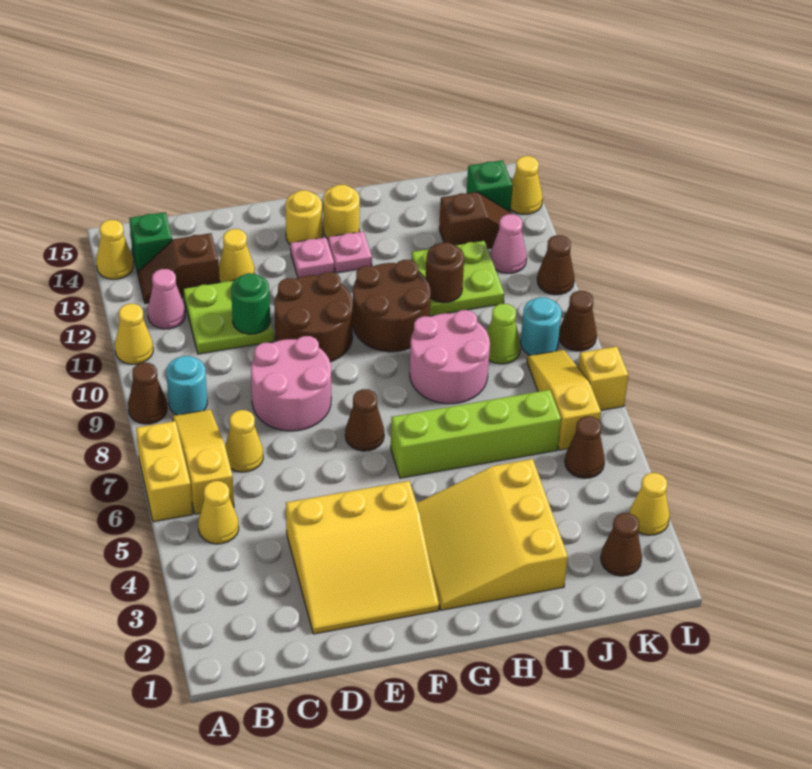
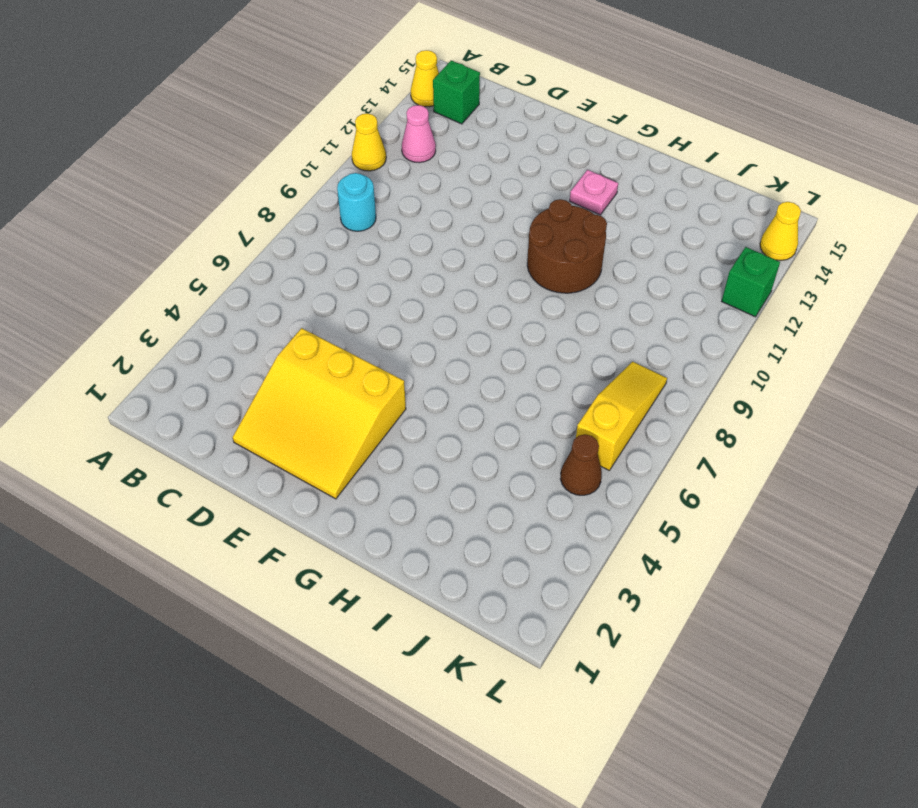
green brick L12 level 1 -> green brick K14 level 1
none -> yellow brick A6:A7 level 1
none -> brown cone A9 level 1
none -> yellow cone B5 level 1
none -> yellow slope B6:B8 level 1 top 6

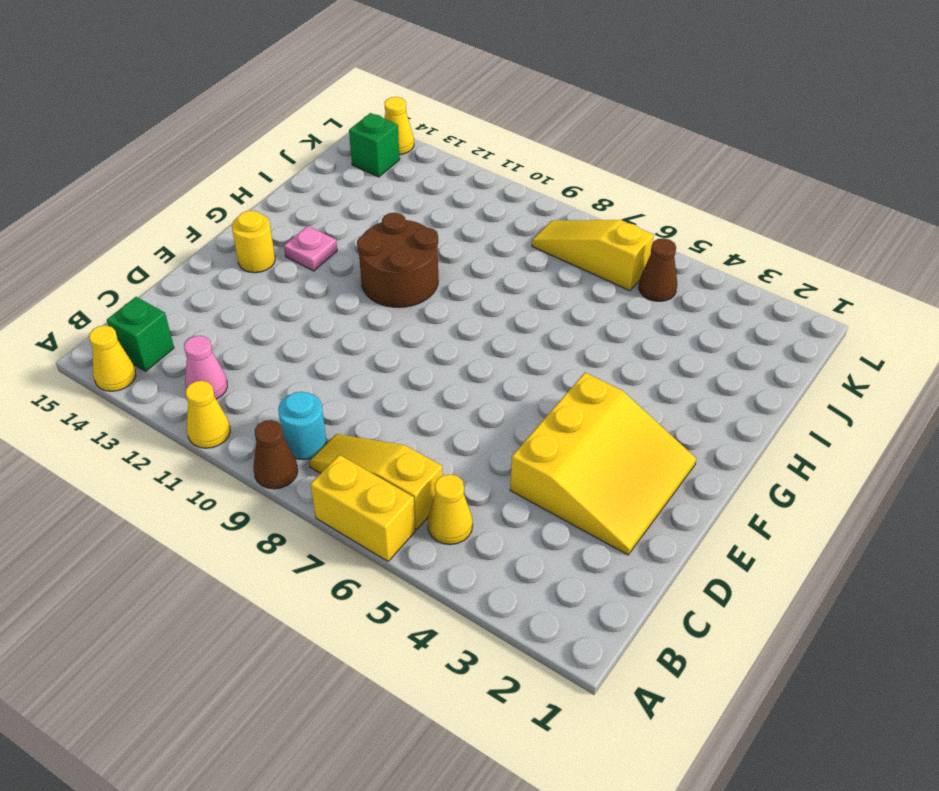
none -> brown slope B13:C13 level 1 top C
none -> yellow cone C7 level 1
none -> lime plate C11:D12 level 1
none -> pink round brick D8:E9 level 1

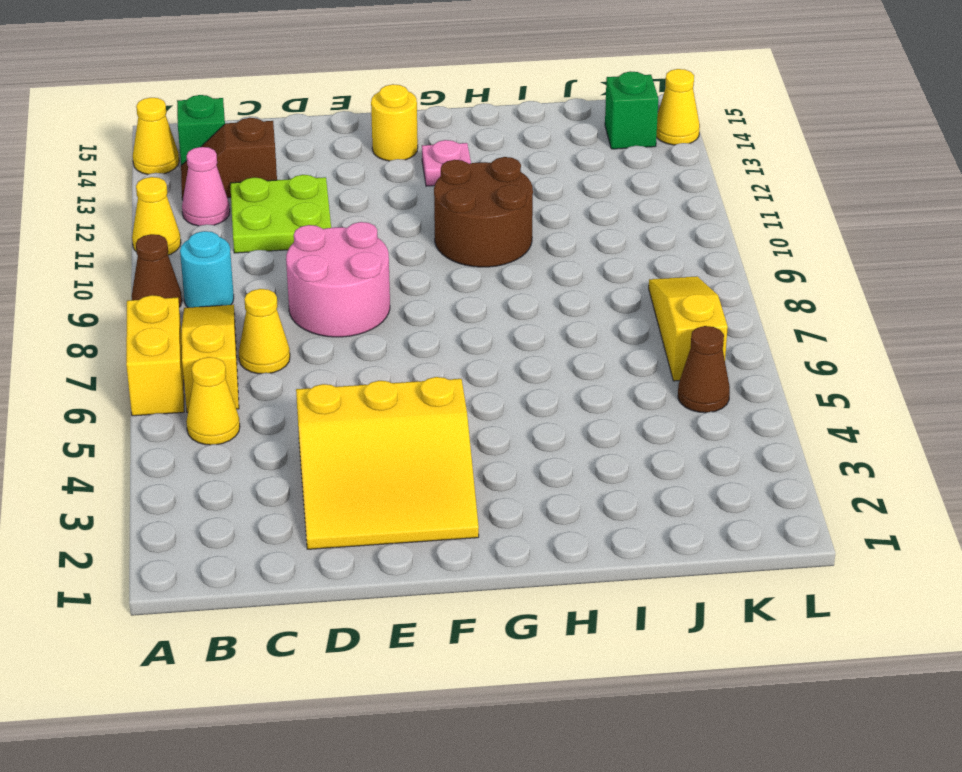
none -> yellow cone D13 level 1
none -> brown round brick E10:F11 level 1
none -> brown cone F7 level 1
none -> pink plate F13 level 1

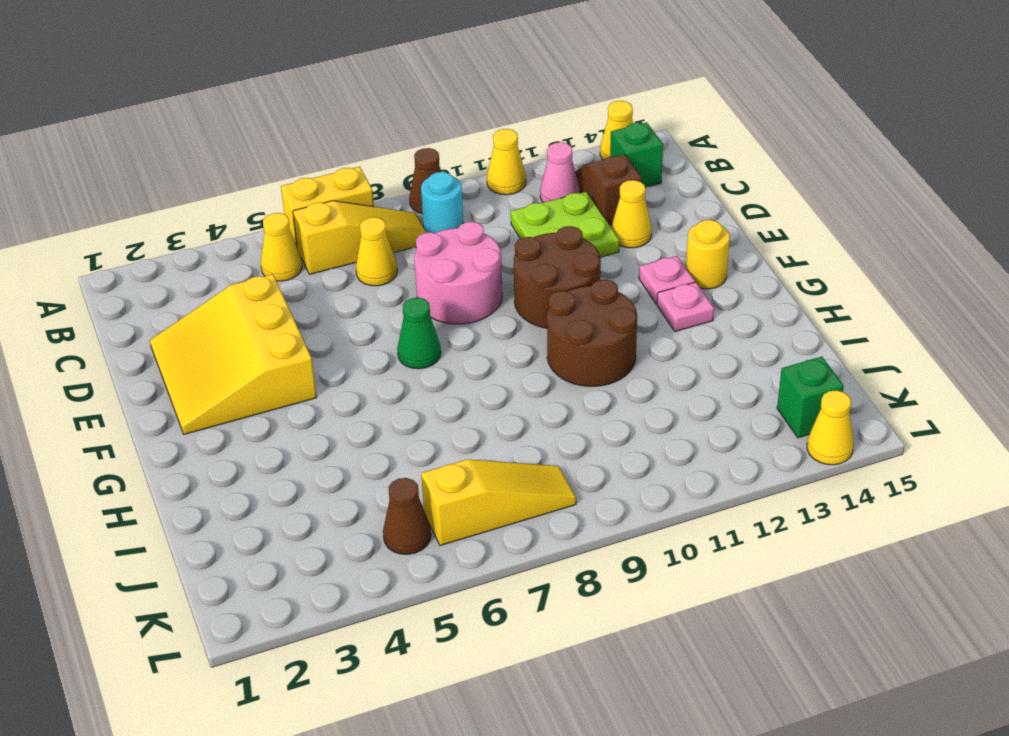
green cone F7 level 1 -> brown cone F7 level 1
none -> yellow slope G2:I4 level 1 top I
none -> lime brick G6:J6 level 1
none -> yellow round brick G14 level 1
none -> pink round brick H8:I9 level 1

